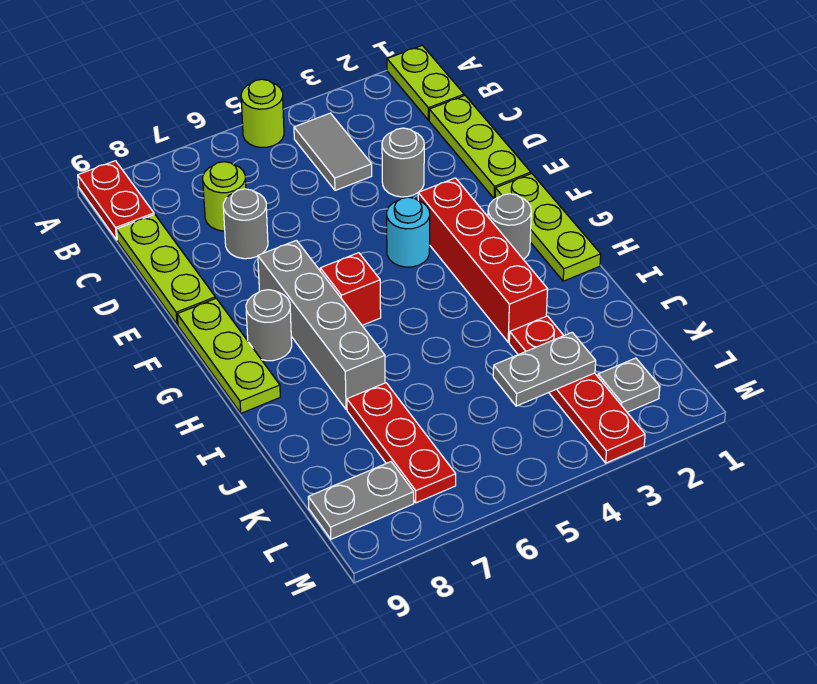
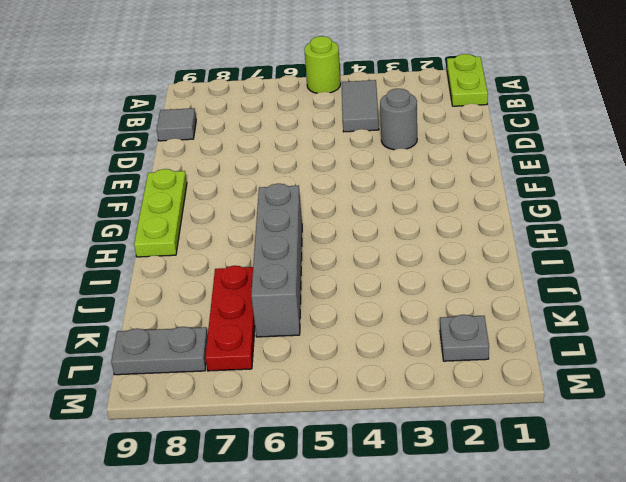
grey tile C9 level 1 -> lime plate C9:E9 level 1
grey brick H6:K6 level 1 -> grey brick F7:I7 level 1
none -> red plate A9:B9 level 1
none -> lime plate C1:E1 level 1
none -> lime round brick C7 level 1

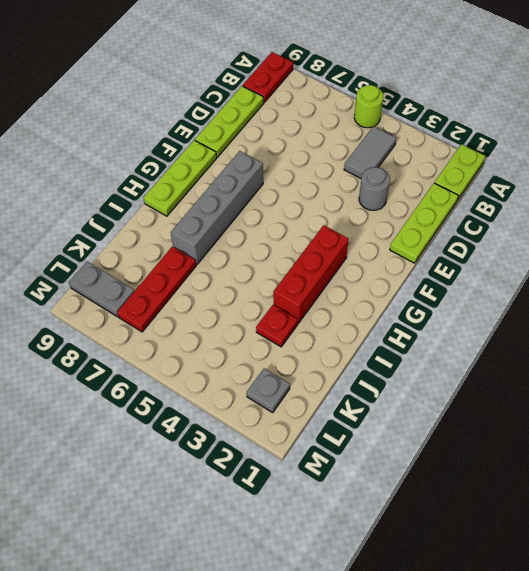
red brick G3:I3 level 1 -> red brick F3:I3 level 1
red plate J3 level 1 -> red plate J3:M3 level 1
none -> lime round brick C7 level 1
none -> grey round brick D7 level 1
none -> lime plate F1:H1 level 1

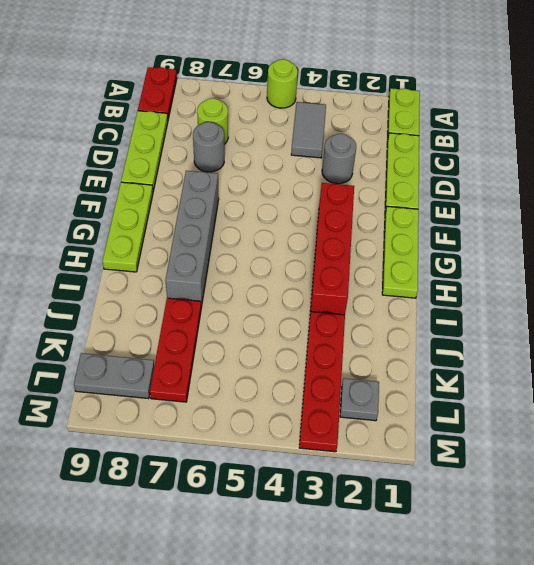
none -> cyan round brick F4 level 1
none -> grey round brick G2 level 1
none -> red brick G6 level 1

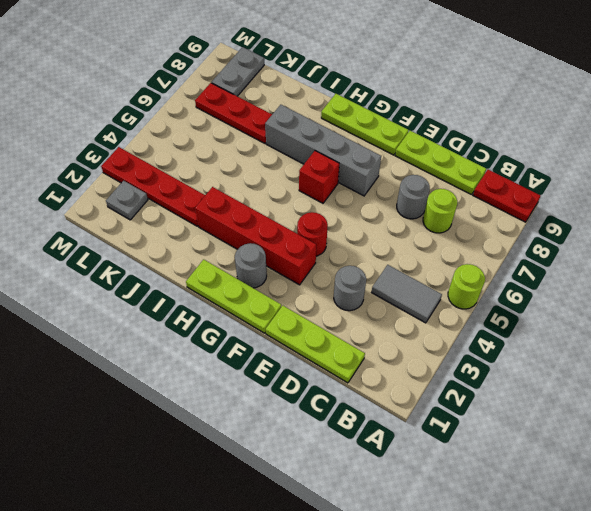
red round brick F4 level 1 -> cyan round brick F4 level 1
none -> lime plate A1:B1 level 1
none -> grey round brick G8 level 1
none -> grey plate K3:K4 level 2

